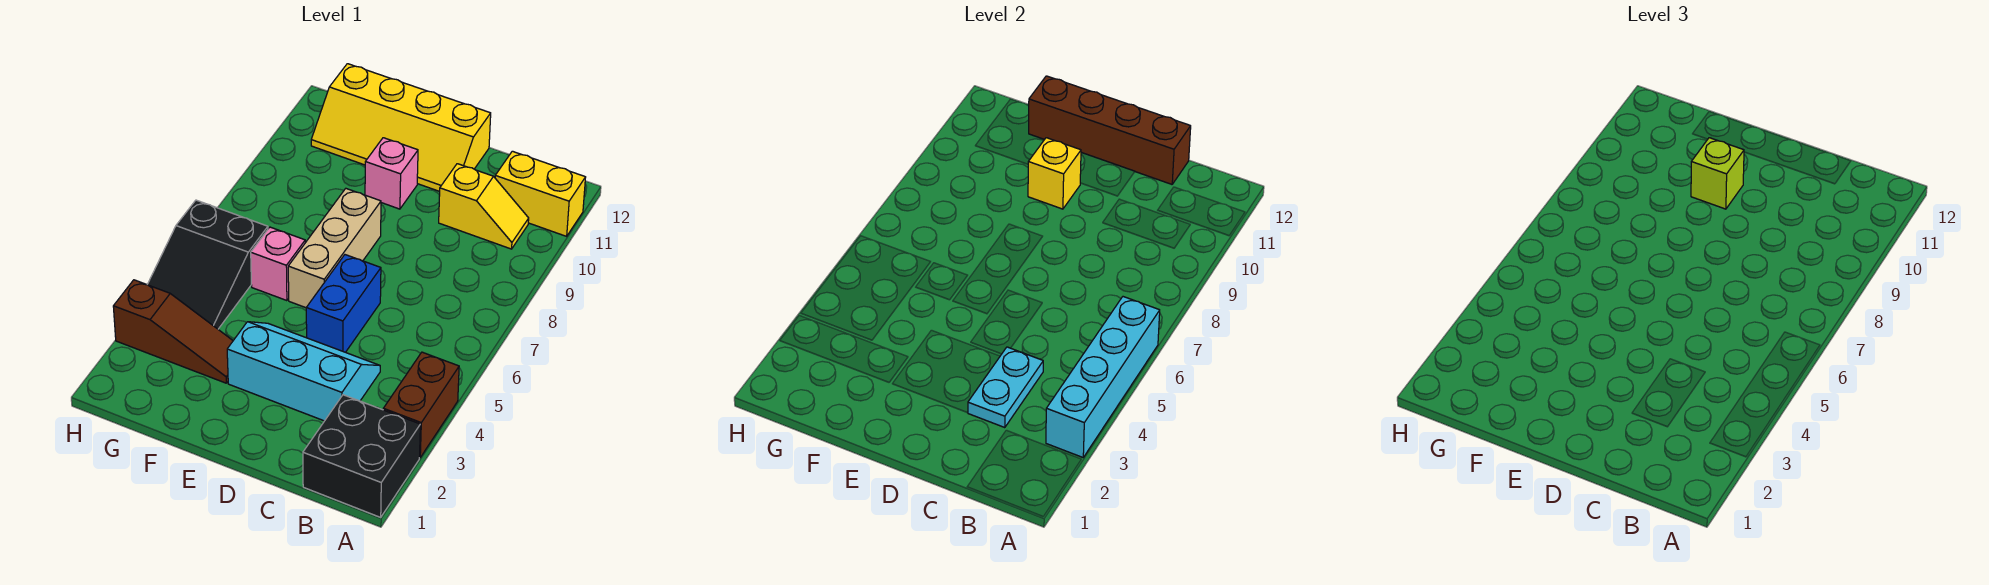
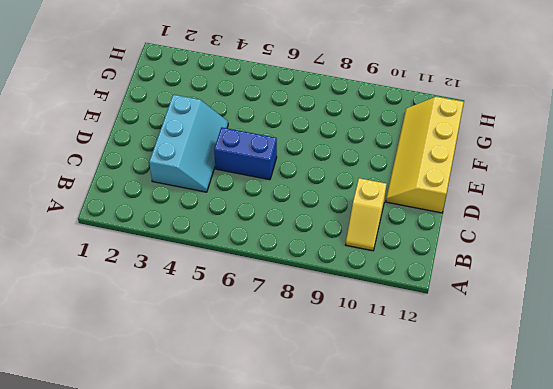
none -> black brick A1:B2 level 1
none -> brown brick A3:A4 level 1
none -> yellow brick A11:B11 level 1

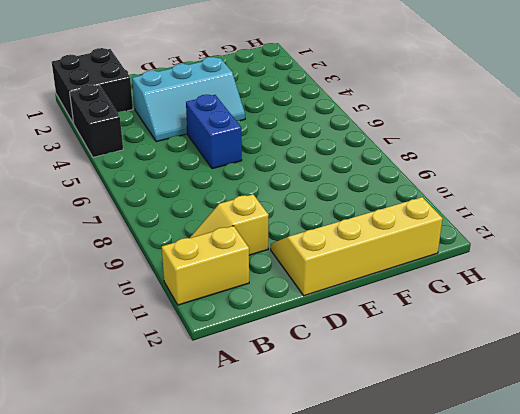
black brick A3:A4 level 1 -> brown brick A3:A4 level 1
none -> tan brick E6:E8 level 1
none -> pink brick E10 level 1
none -> brown slope F3:H3 level 1 top H

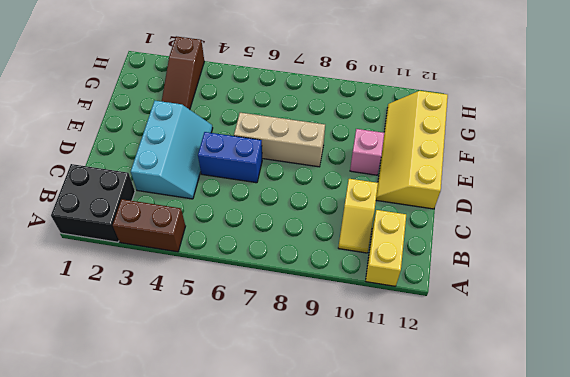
none -> pink brick F6 level 1
none -> black slope G4:H6 level 1 top 6
none -> cyan brick A3:A6 level 2

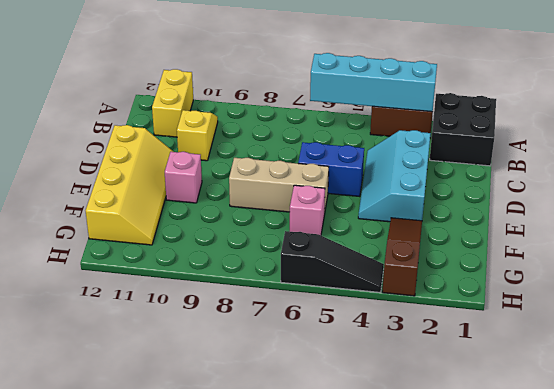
black slope H4:H6 level 1 top 6 -> black slope G4:H6 level 1 top 6
none -> cyan plate C3:C4 level 2
none -> brown brick C12:F12 level 2
none -> yellow brick E10 level 2

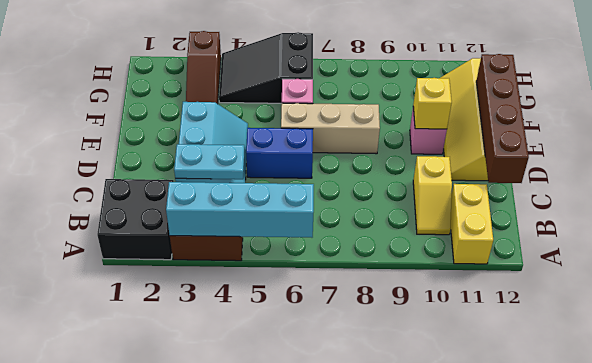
none -> lime brick E10 level 3

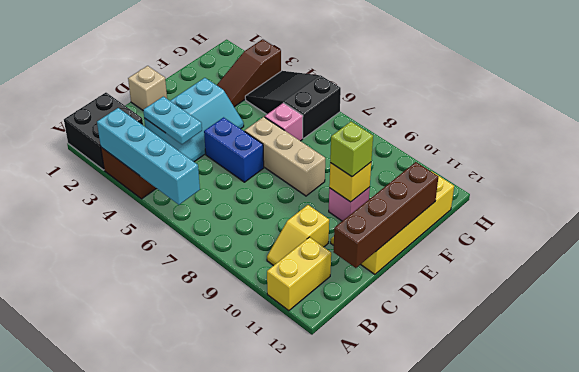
tan brick D1 level 1 -> none

